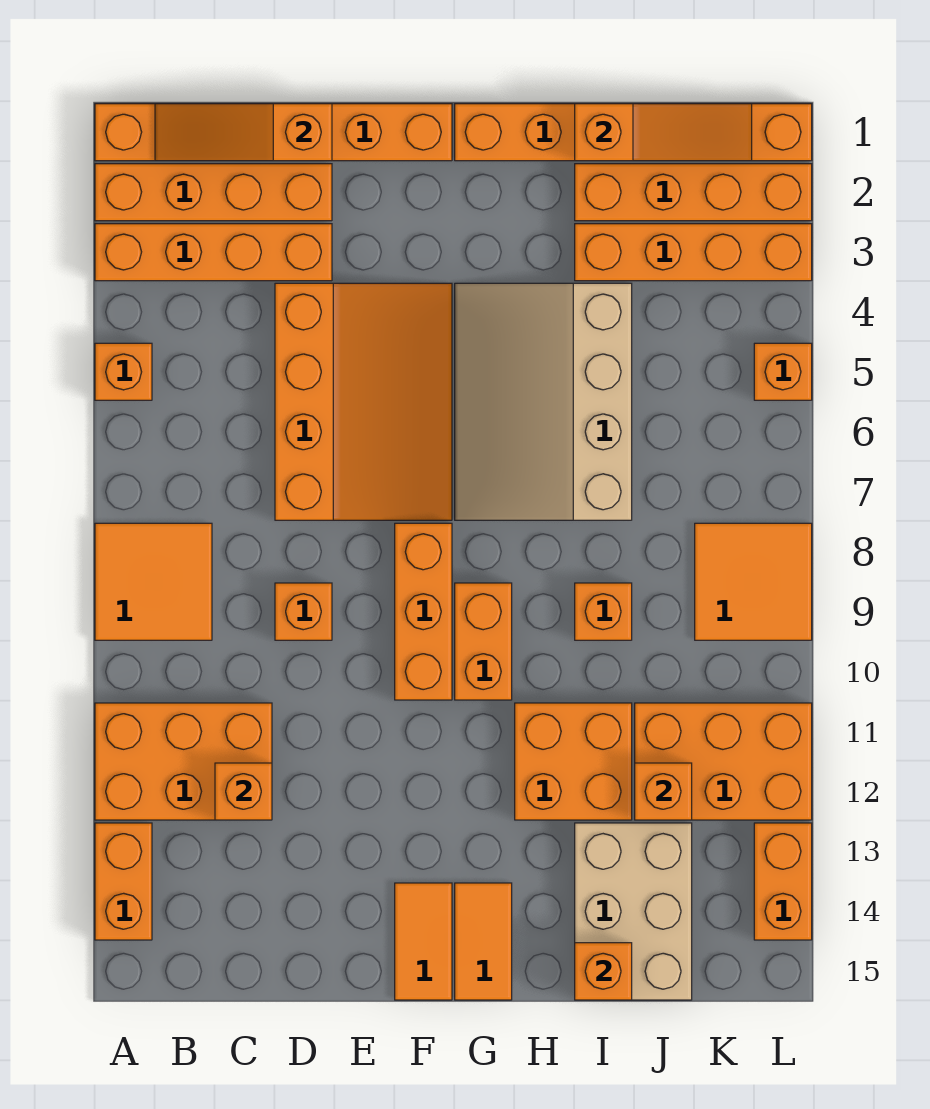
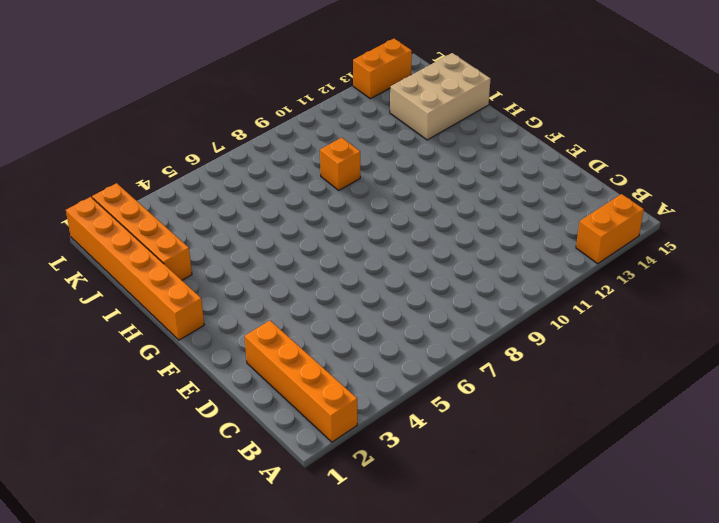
none -> orange brick A1:F1 level 1
none -> orange brick A3:D3 level 1
none -> orange brick A5 level 1

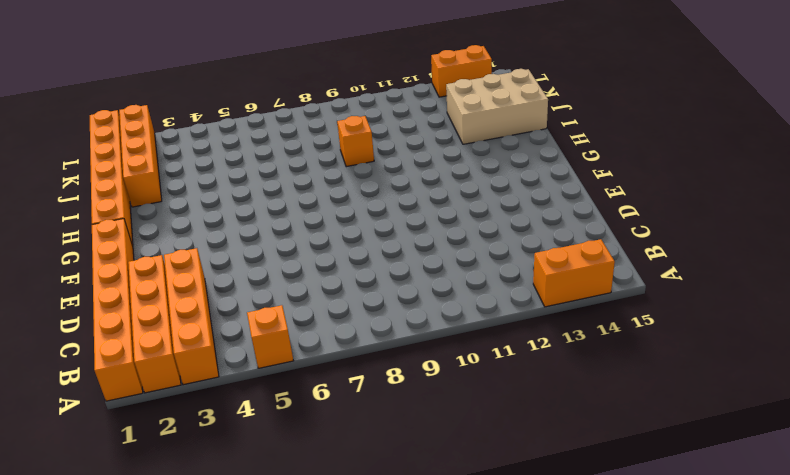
none -> orange tile A8:B9 level 1
none -> orange brick A11:C12 level 1
none -> orange slope D4:F7 level 1 top D

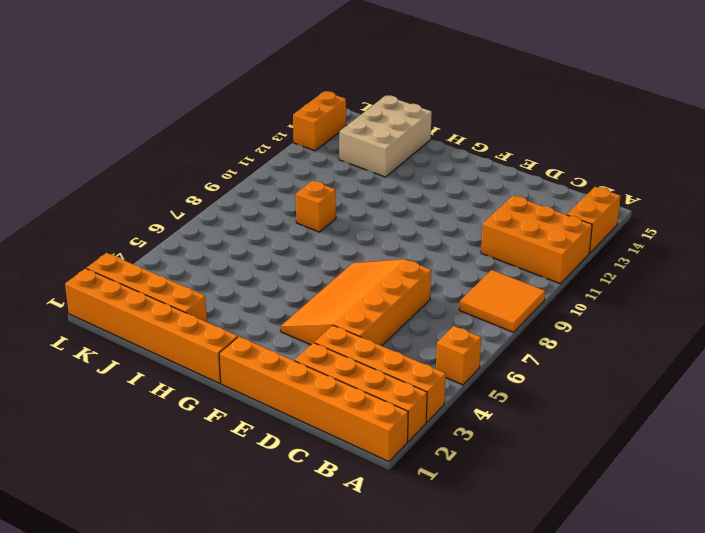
none -> orange brick D9 level 1
none -> orange brick F8:F10 level 1
none -> orange tile F14:F15 level 1

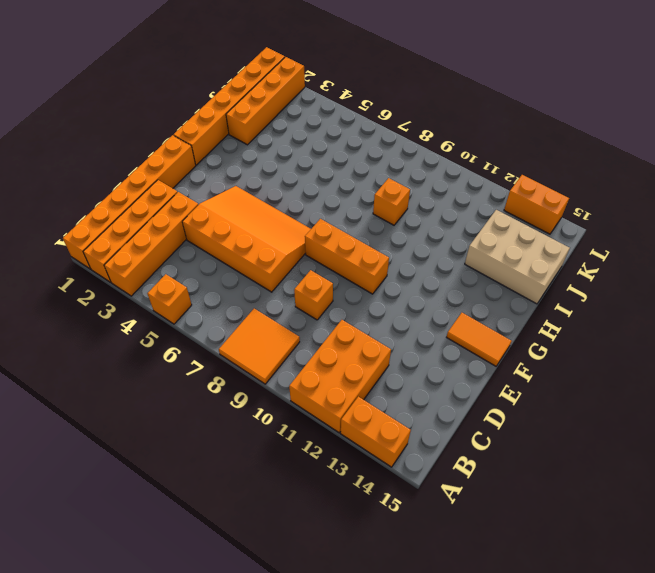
none -> tan slope G4:I7 level 1 top I
none -> orange brick G9:G10 level 1
none -> orange tile G14:G15 level 1

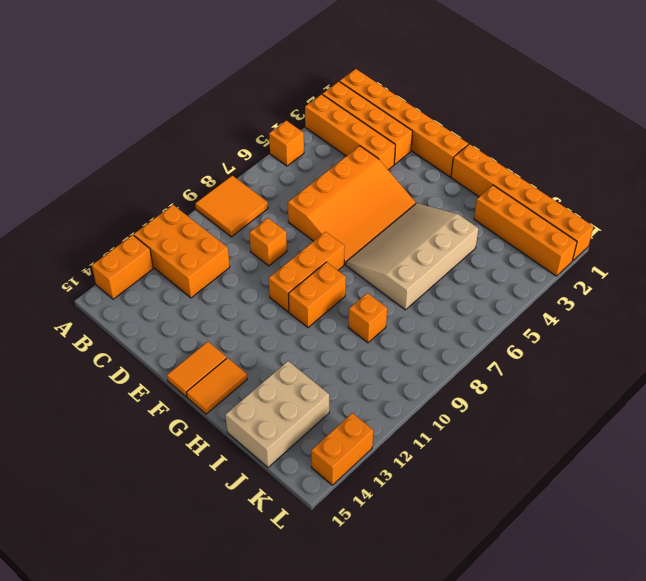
none -> orange brick H11:I12 level 1
none -> orange brick I3:L3 level 1
none -> orange brick J11:L12 level 1

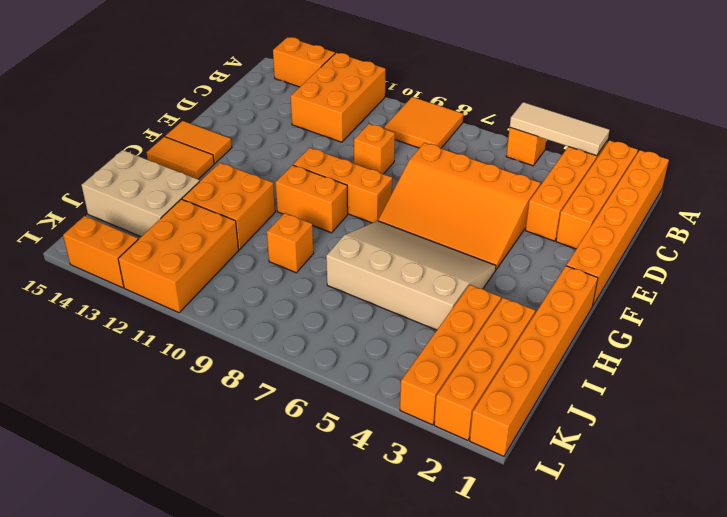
tan tile A3:A5 level 2 -> none
none -> orange tile K8:L9 level 1
none -> orange brick L5 level 1
none -> orange slope B1:D1 level 2 top D

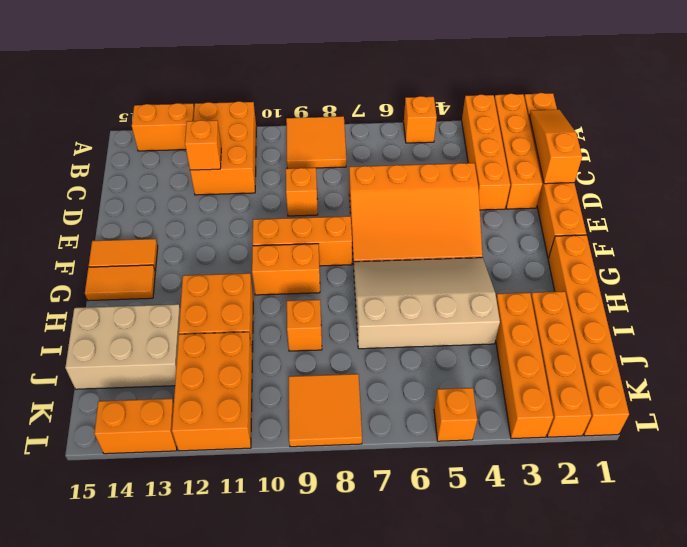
none -> orange slope I1:K1 level 2 top I
none -> orange brick I15 level 2
none -> orange brick J12 level 2

